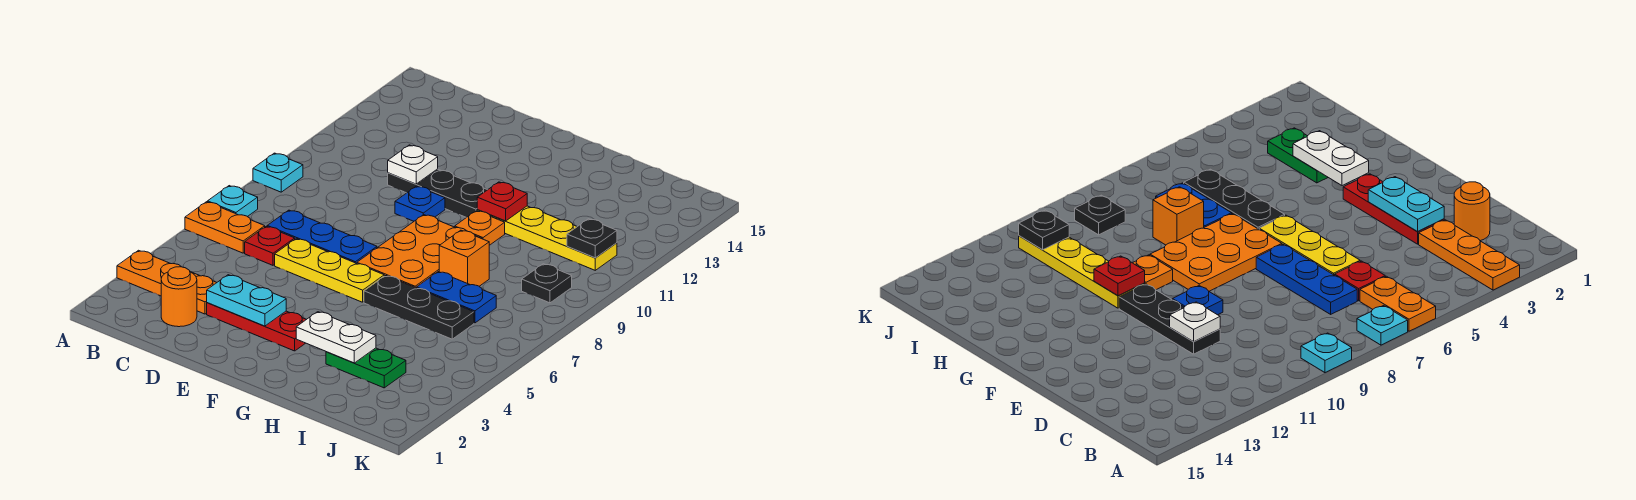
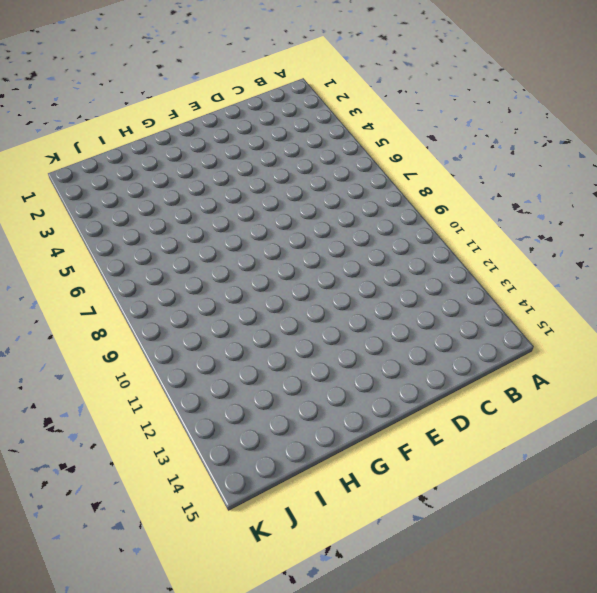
none -> orange plate A3:C3 level 1
none -> orange plate A6:B6 level 1
none -> cyan plate A7 level 1

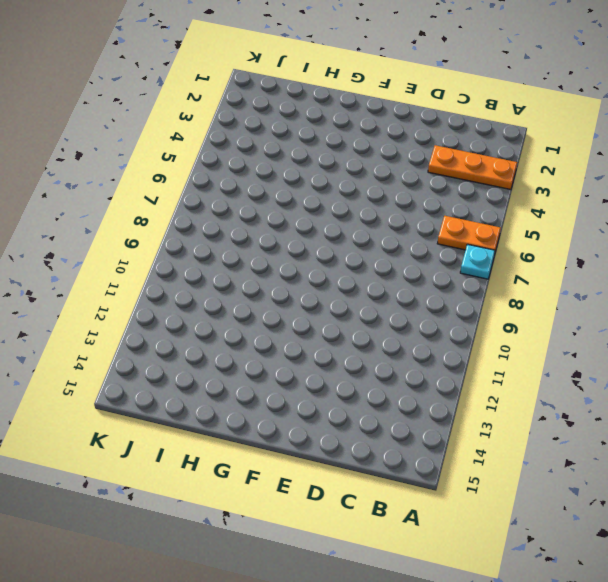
none -> cyan plate A9 level 1
none -> orange round brick C2 level 1
none -> red plate C6 level 1

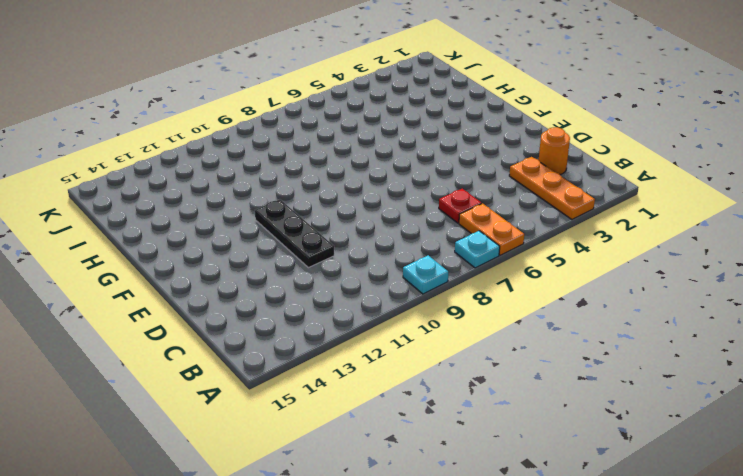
none -> blue plate C7:E7 level 1
none -> red plate D3:F3 level 1
none -> yellow plate D6:F6 level 1

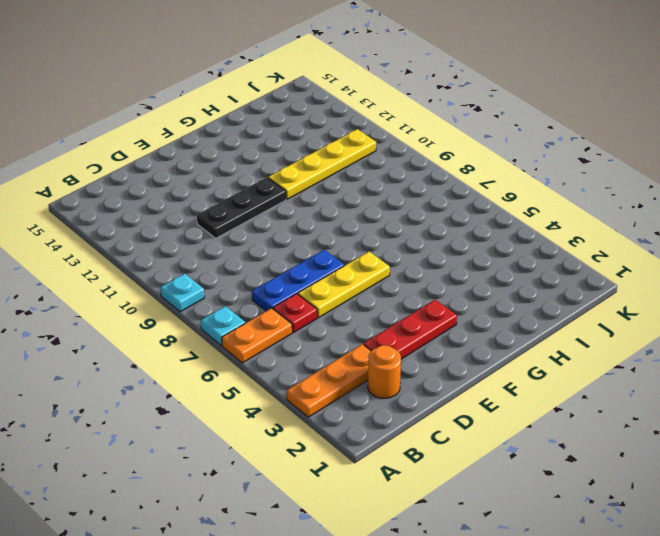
none -> blue plate E10 level 1
none -> orange plate F7:G9 level 1
none -> black plate G6:I6 level 1

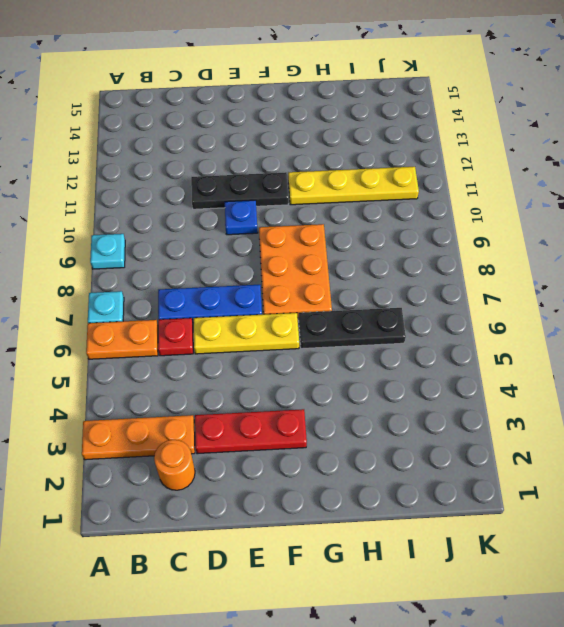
none -> orange plate G10 level 1
none -> green plate H3:I3 level 1
none -> blue plate H7:I7 level 1

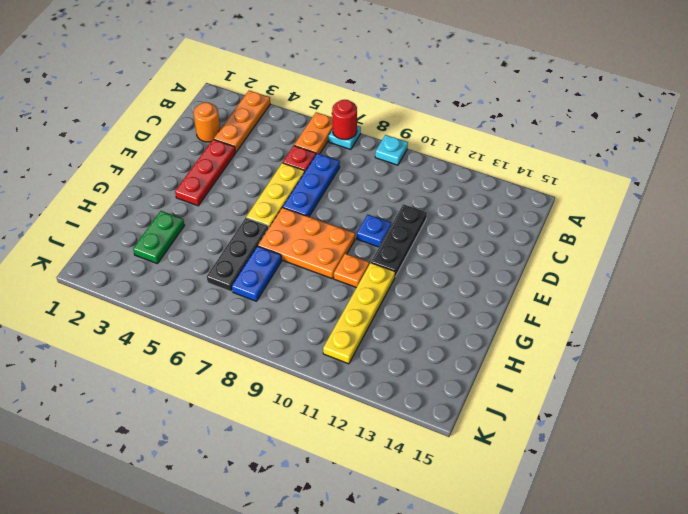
red round brick A7 level 2 -> none
none -> orange brick H8 level 1
none -> black plate J9 level 1
none -> cyan plate D3:E3 level 2

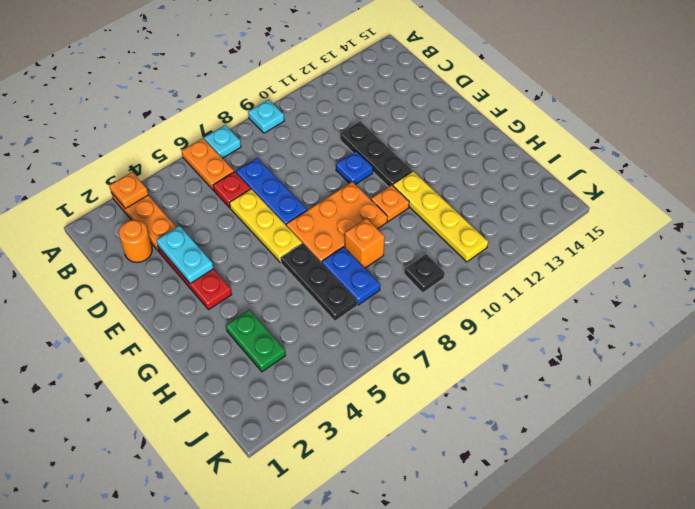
orange plate A3 level 2 -> none
none -> white plate D11 level 2
none -> white plate G3:H3 level 2
none -> red plate G11 level 2

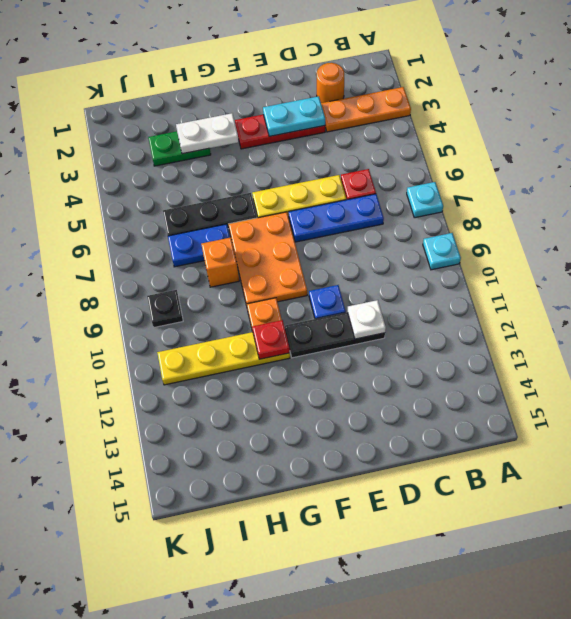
none -> orange plate A6:B6 level 1
none -> black plate J11 level 2

